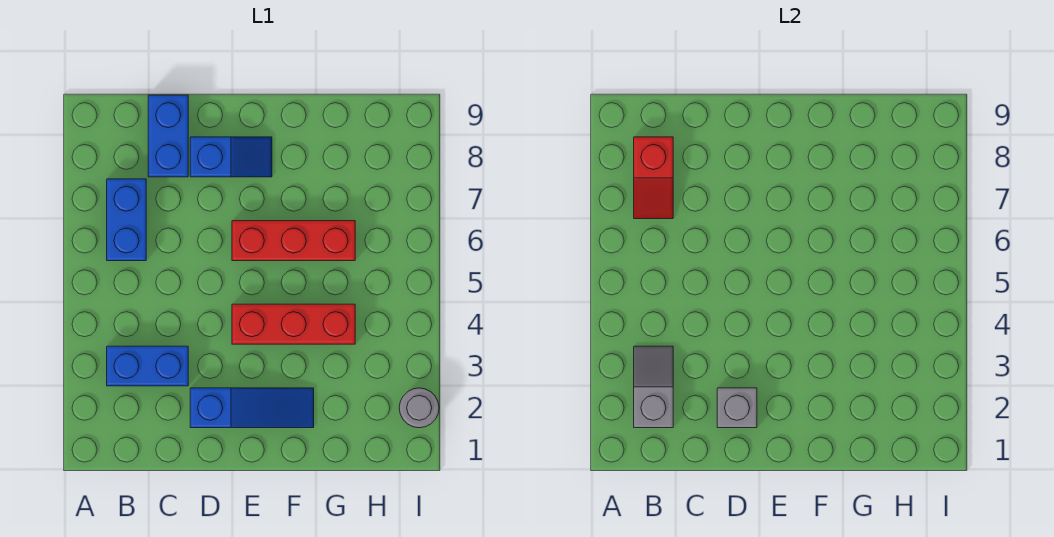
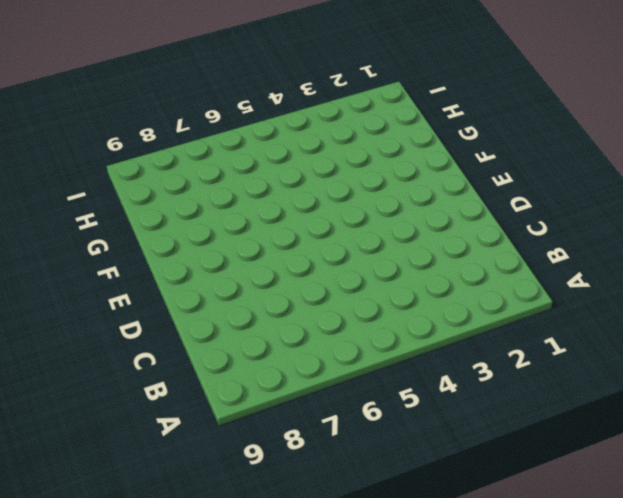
none -> blue brick B3:C3 level 1
none -> blue brick B6:B7 level 1

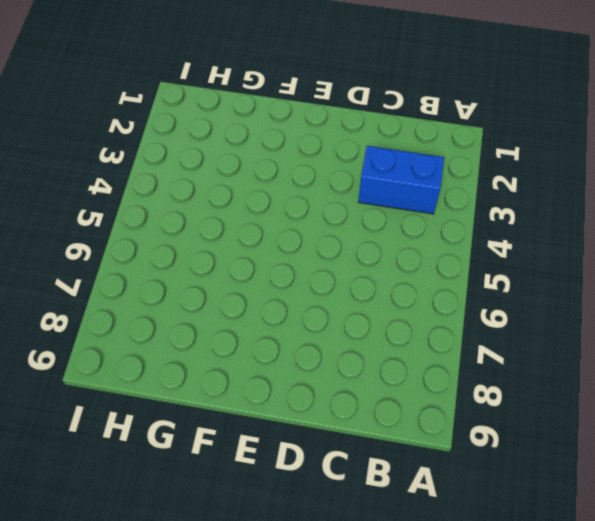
none -> blue brick B6:B7 level 1
none -> blue brick C8:C9 level 1

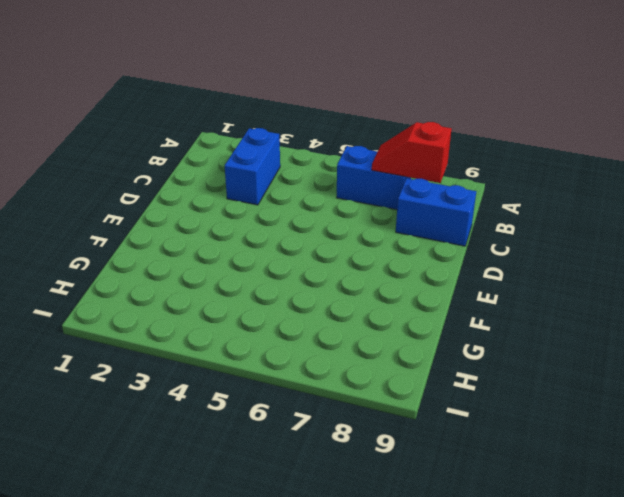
none -> blue slope D2:F2 level 1 top D
none -> blue slope D8:E8 level 1 top D

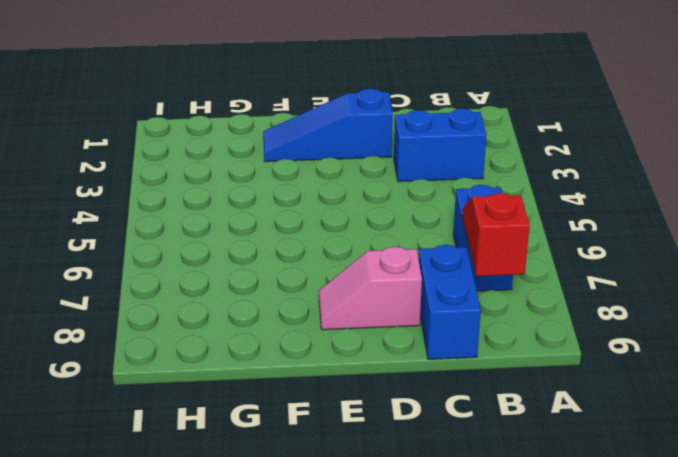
pink slope D8:E8 level 1 top D -> blue slope D8:E8 level 1 top D
none -> red brick E4:G4 level 1
none -> red brick E6:G6 level 1

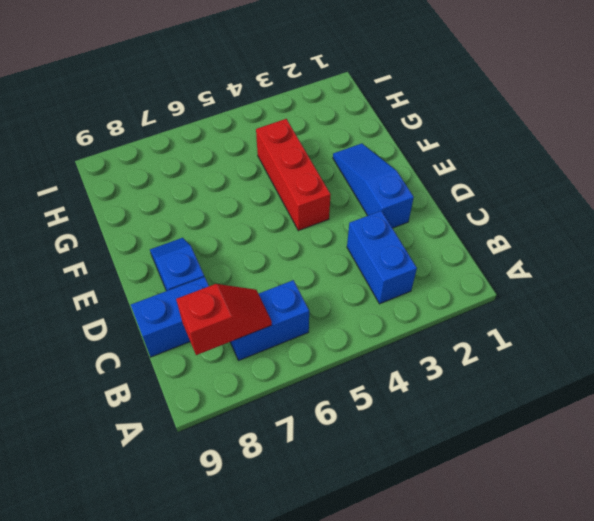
none -> red brick E6:G6 level 1
none -> grey round brick I2 level 1

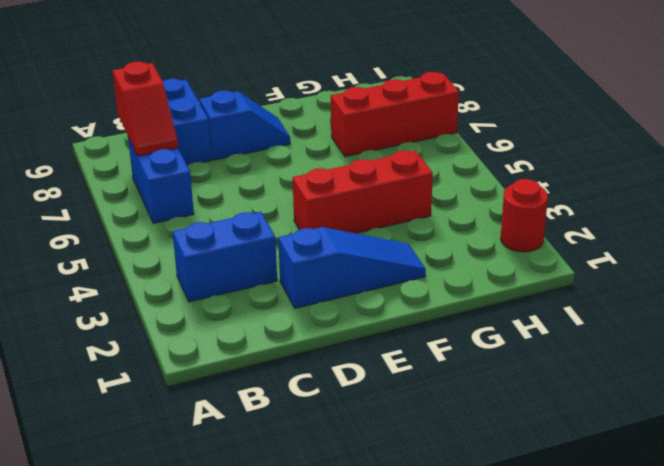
red brick G7:I7 level 1 -> red brick E6:G6 level 1
red round brick I2 level 1 -> grey round brick I2 level 1
none -> grey slope B2:B3 level 2 top 2
none -> grey brick D2 level 2

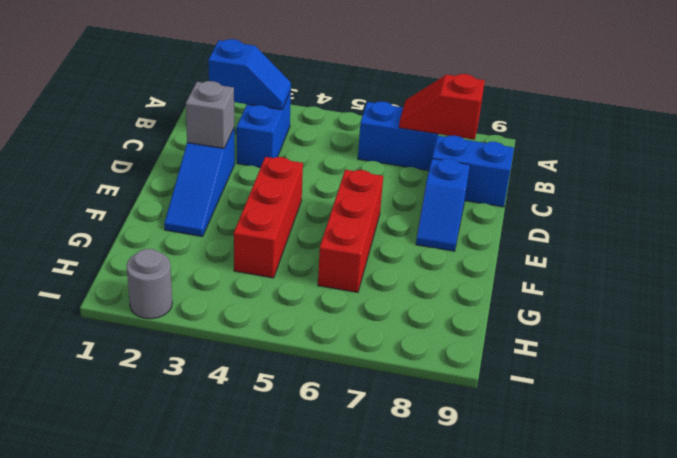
blue slope B2:B3 level 2 top 2 -> grey slope B2:B3 level 2 top 2

